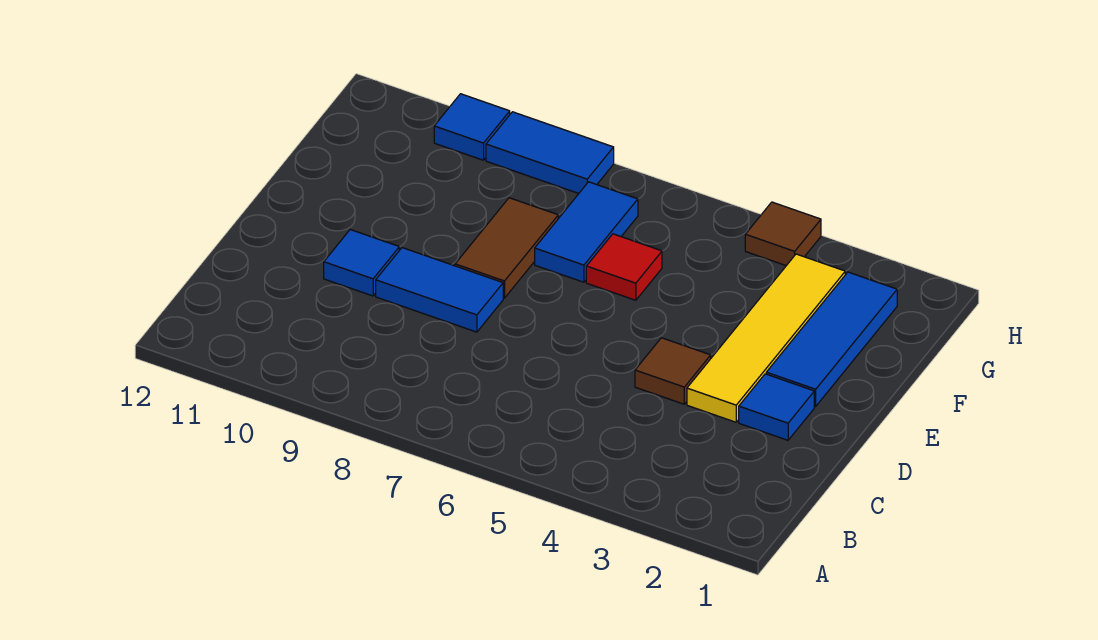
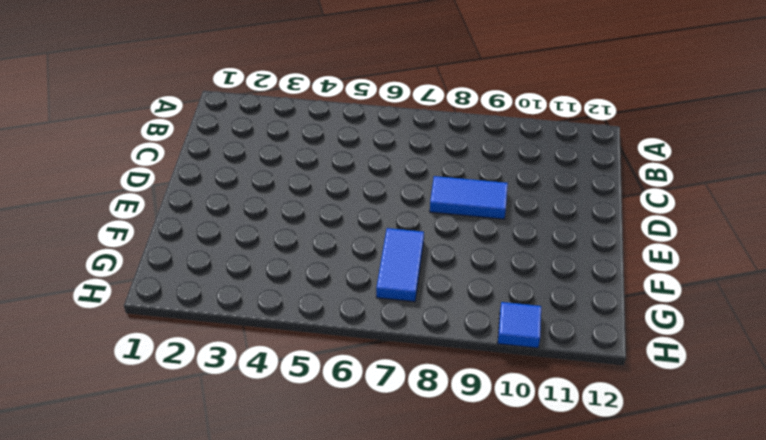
none -> blue tile D2 level 1
none -> yellow tile D3:G3 level 1
none -> brown tile D4 level 1

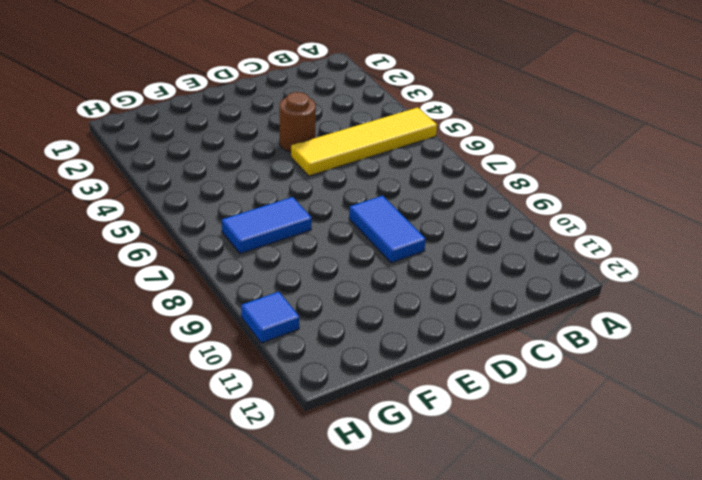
yellow tile A5:D5 level 1 -> yellow tile D3:G3 level 1
brown round brick D4 level 1 -> brown tile D4 level 1
none -> blue tile D2 level 1
none -> blue tile D10 level 1
none -> blue tile E2:G2 level 1

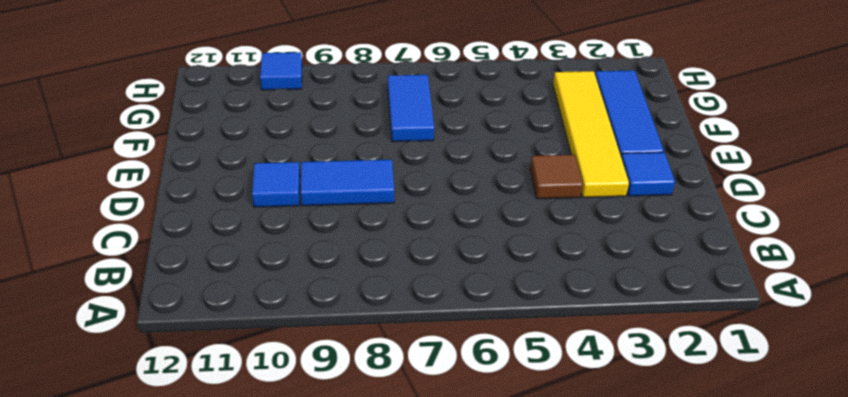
none -> brown tile E8:F8 level 1
none -> red tile F6 level 1
none -> brown tile H4 level 1

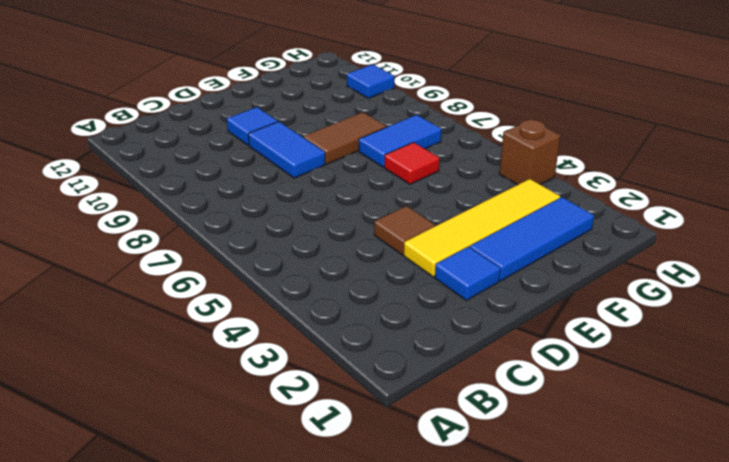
brown brick H4 level 1 -> brown tile H4 level 1
none -> blue tile H8:H9 level 1

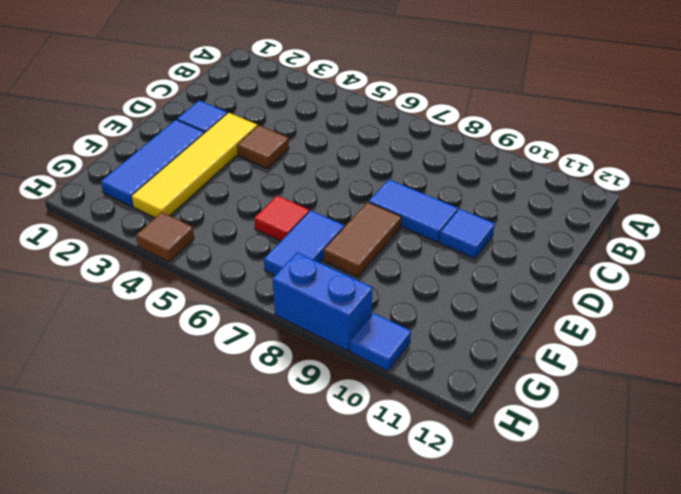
blue brick H8:H9 level 1 -> blue tile H8:H9 level 1

